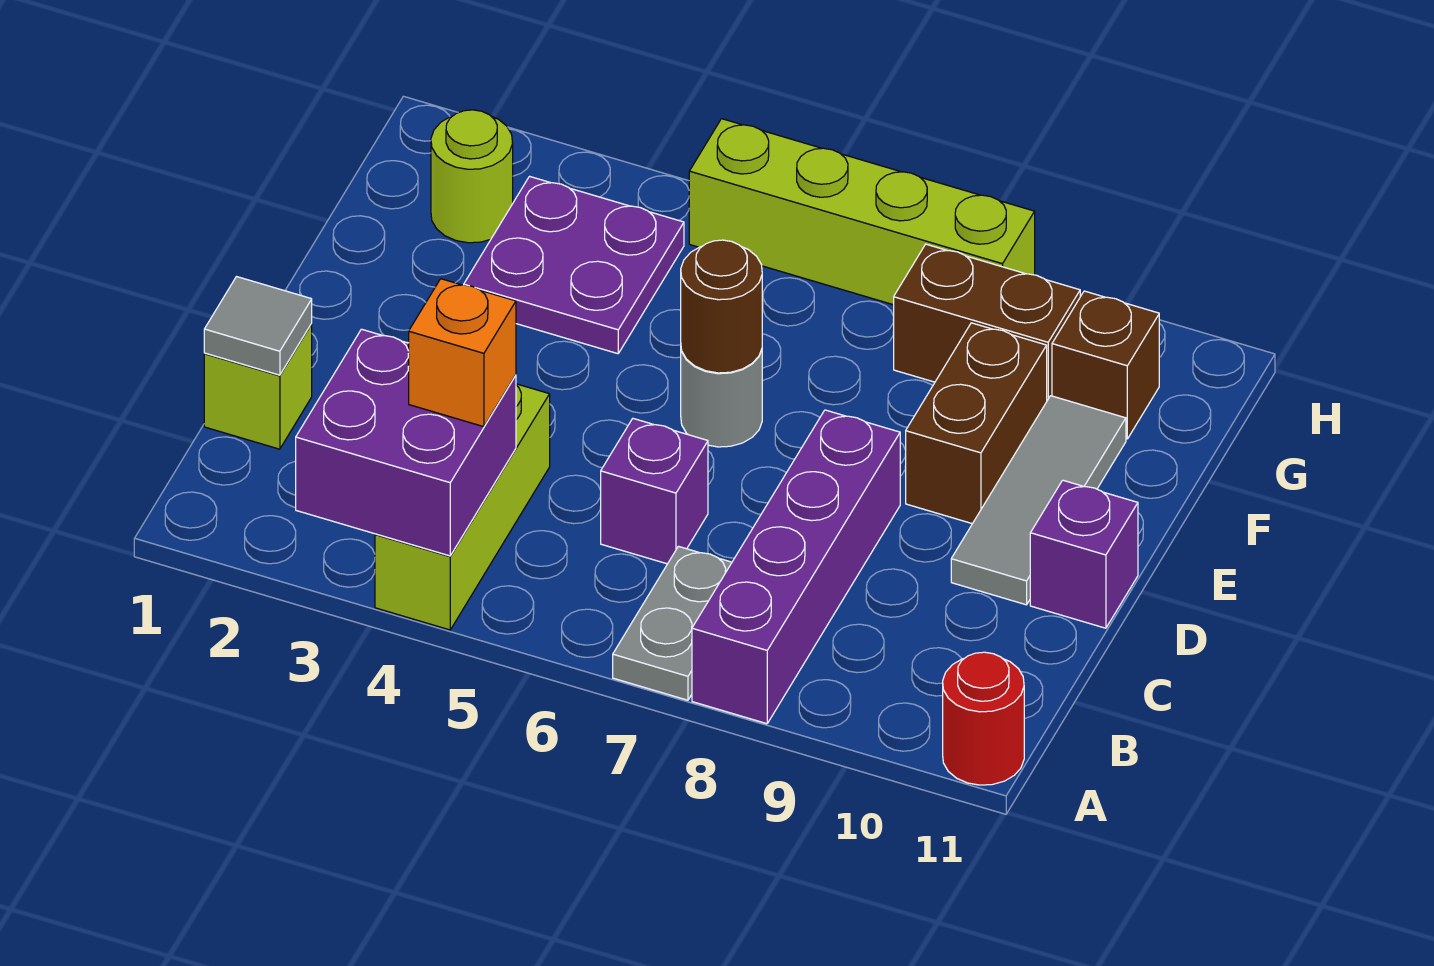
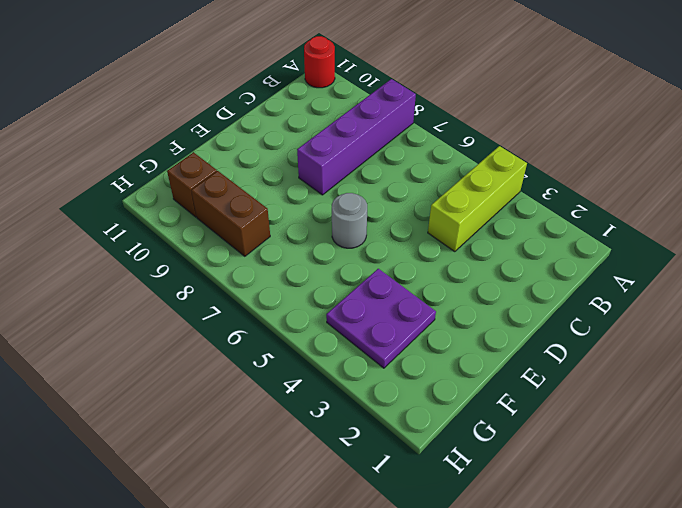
none -> grey plate A7:B7 level 1
none -> lime brick C1 level 1
none -> purple brick C6 level 1

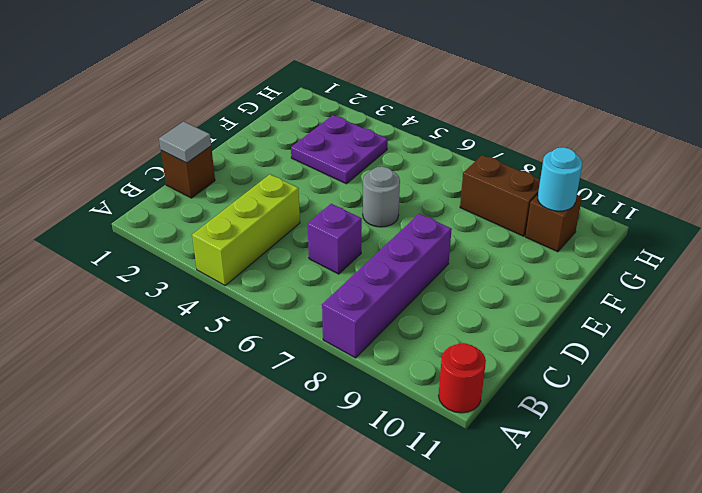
brown brick C1 level 1 -> lime brick C1 level 1
cyan round brick G10 level 2 -> none
none -> grey plate A7:B7 level 1
none -> grey tile D10:F10 level 1
none -> purple brick D11 level 1

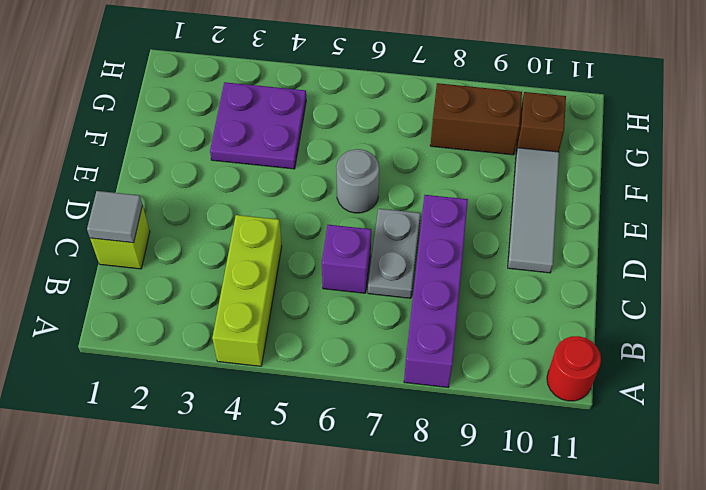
grey plate C7:D7 level 1 -> grey plate A7:B7 level 1
none -> purple brick D11 level 1
none -> brown brick E9:F9 level 1
none -> lime round brick G2 level 1

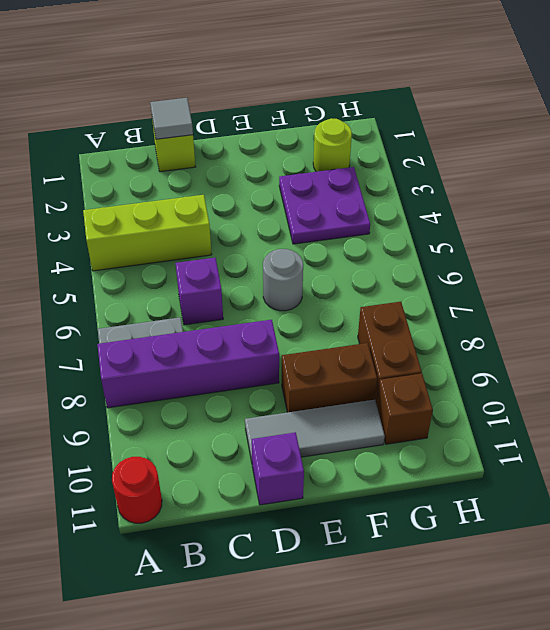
none -> lime brick H5:H8 level 1
none -> purple brick A3:B4 level 2
none -> brown round brick E6 level 2

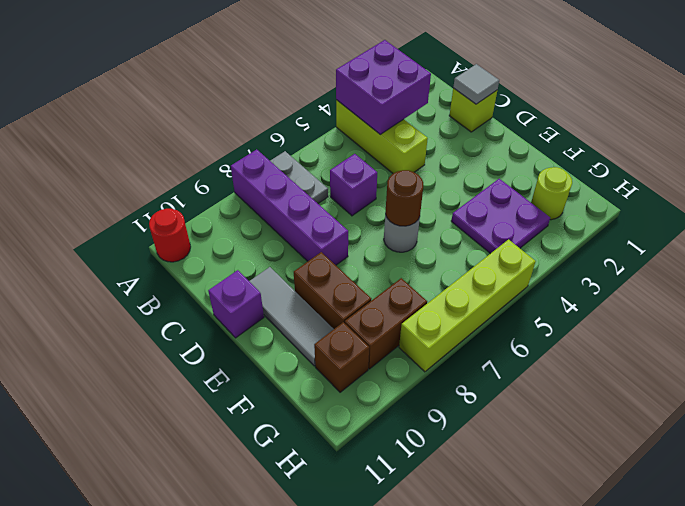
none -> orange brick B4 level 3

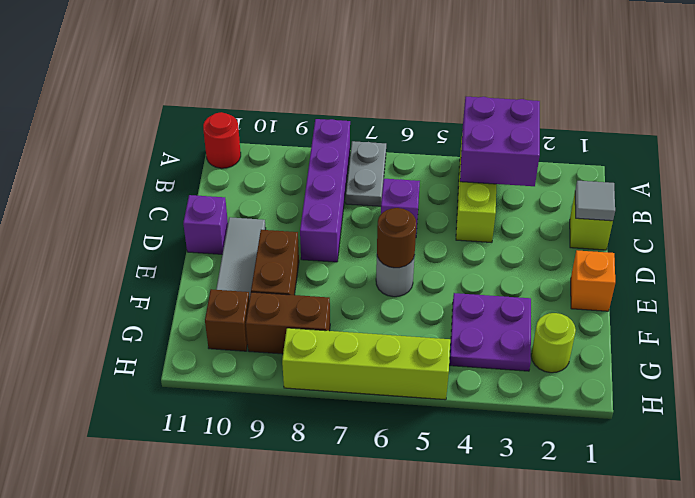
orange brick E1 level 1 -> orange brick B4 level 3

